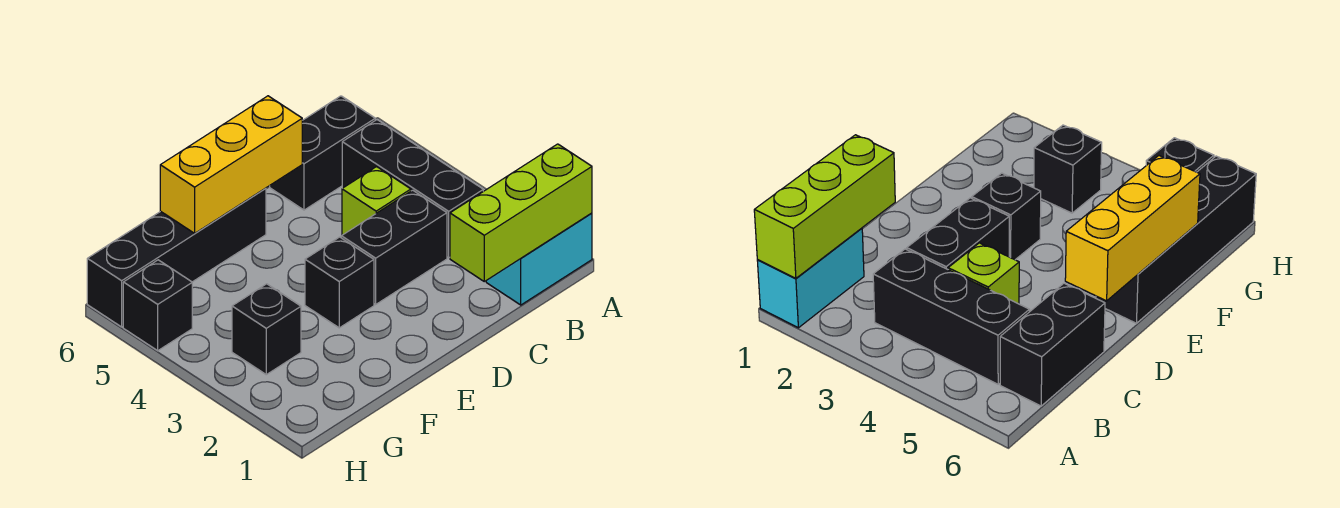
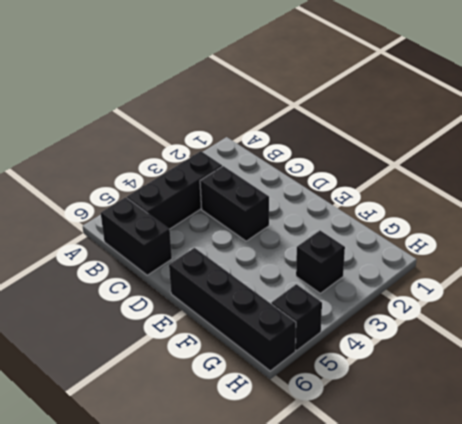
none -> cyan brick A1:B1 level 1
none -> lime brick C4 level 1

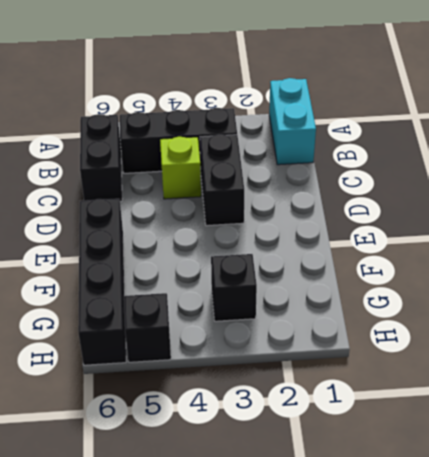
none -> black brick E3 level 1
none -> lime brick A1:C1 level 2

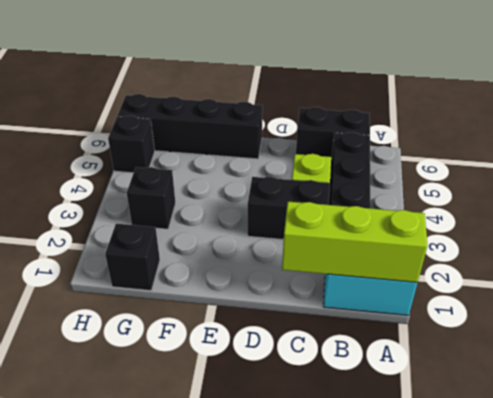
black brick G1 level 1 -> black brick E3 level 1
none -> yellow brick D6:F6 level 2

